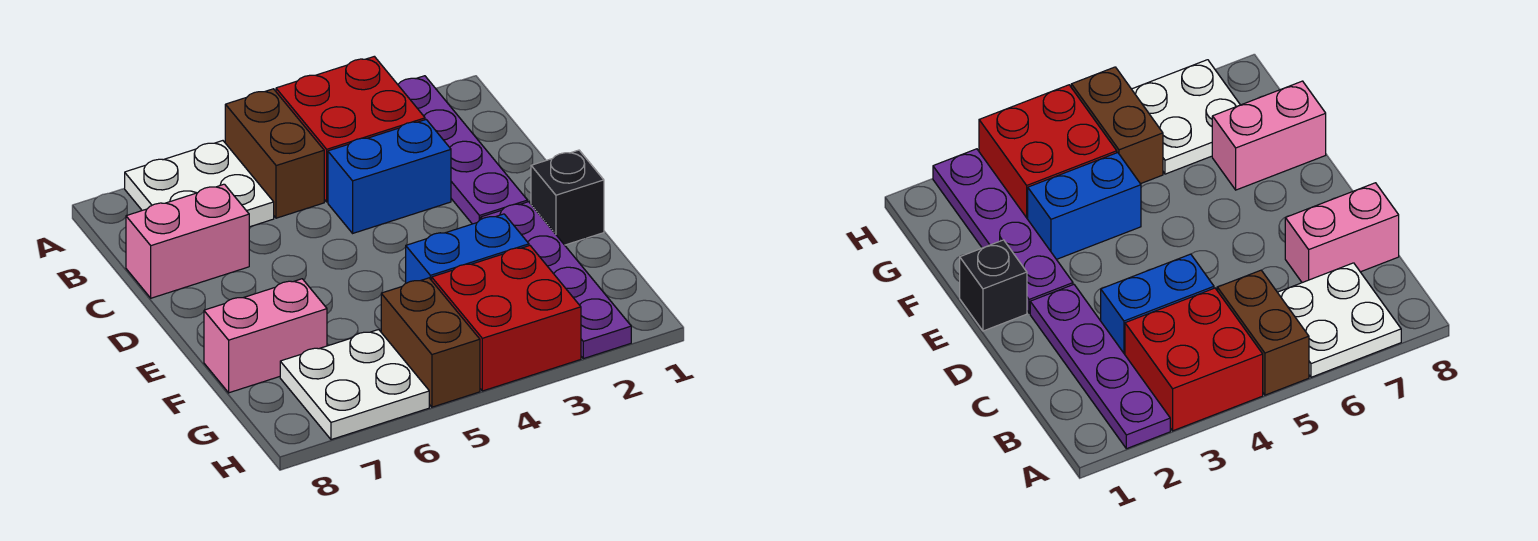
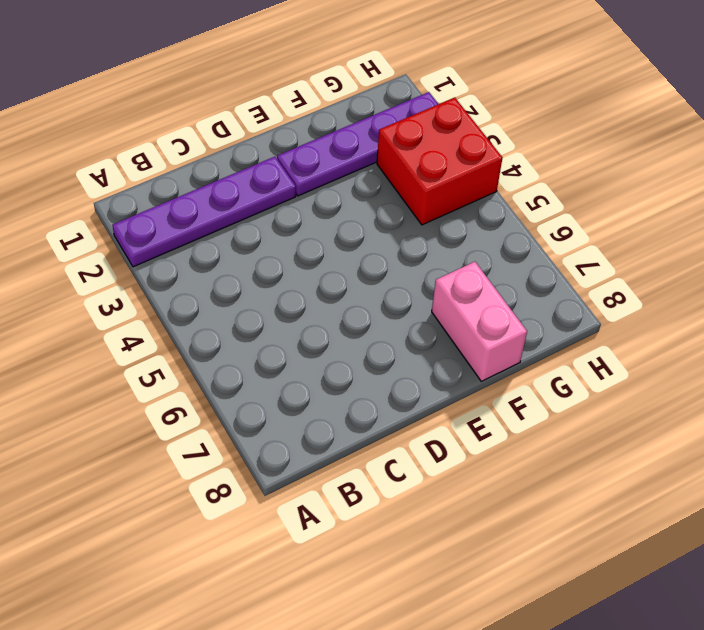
none -> red brick A3:B4 level 1
none -> brown brick A5:B5 level 1
none -> white plate A6:B7 level 1

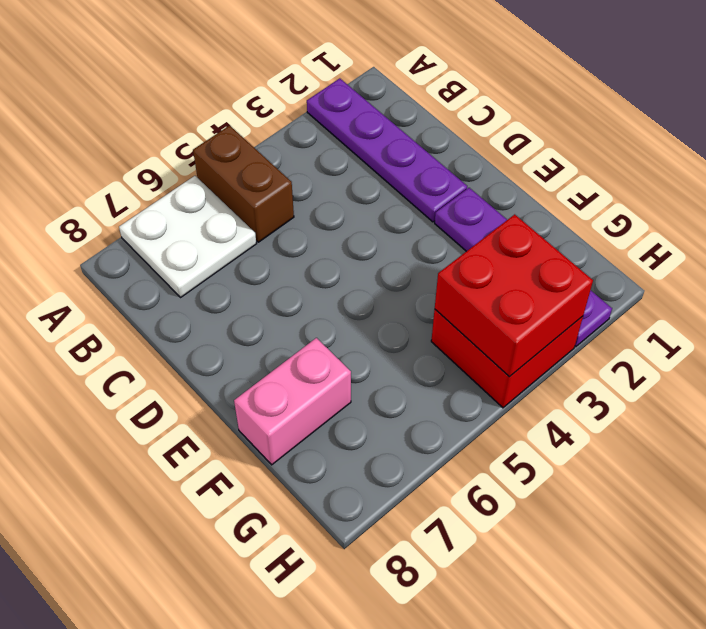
red brick G3:H4 level 2 -> red brick A3:B4 level 1
none -> blue brick C3:C4 level 1
none -> pink brick C7:C8 level 1
none -> black brick E1 level 1

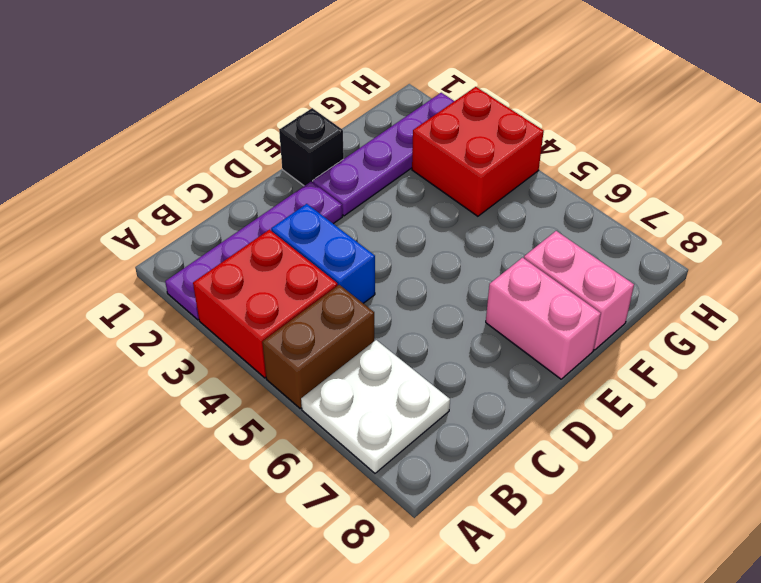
pink brick E7:E8 level 1 -> pink brick C7:C8 level 1
none -> blue brick F3:F4 level 1
none -> brown brick G5:H5 level 1
none -> white plate G6:H7 level 1

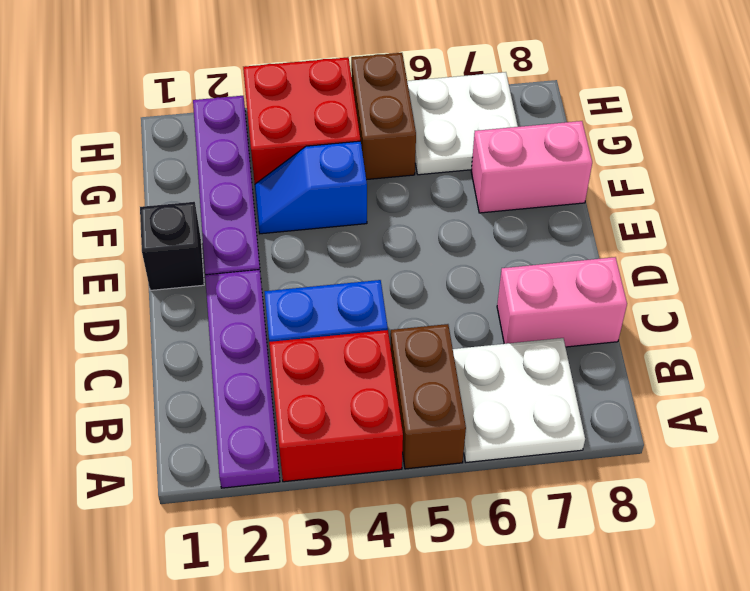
blue slope F3:F4 level 1 top 4 -> blue brick F3:F4 level 1

